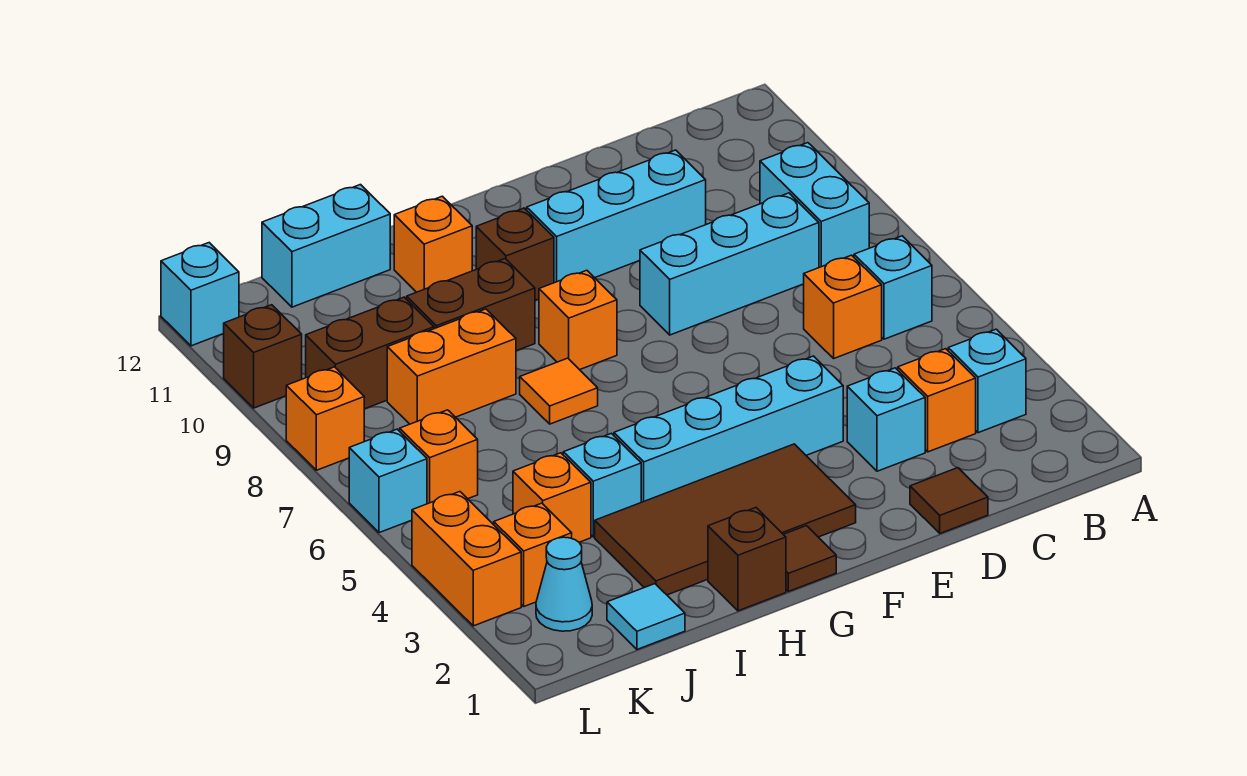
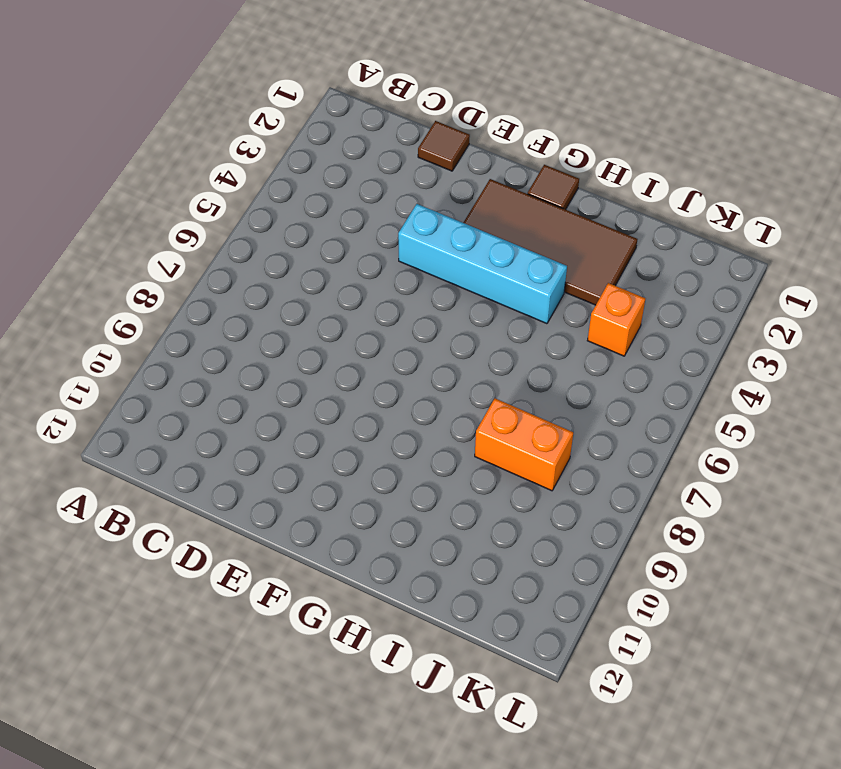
none -> cyan brick B3 level 1
none -> cyan brick B6 level 1
none -> cyan brick B8:B9 level 1
none -> orange brick C3 level 1

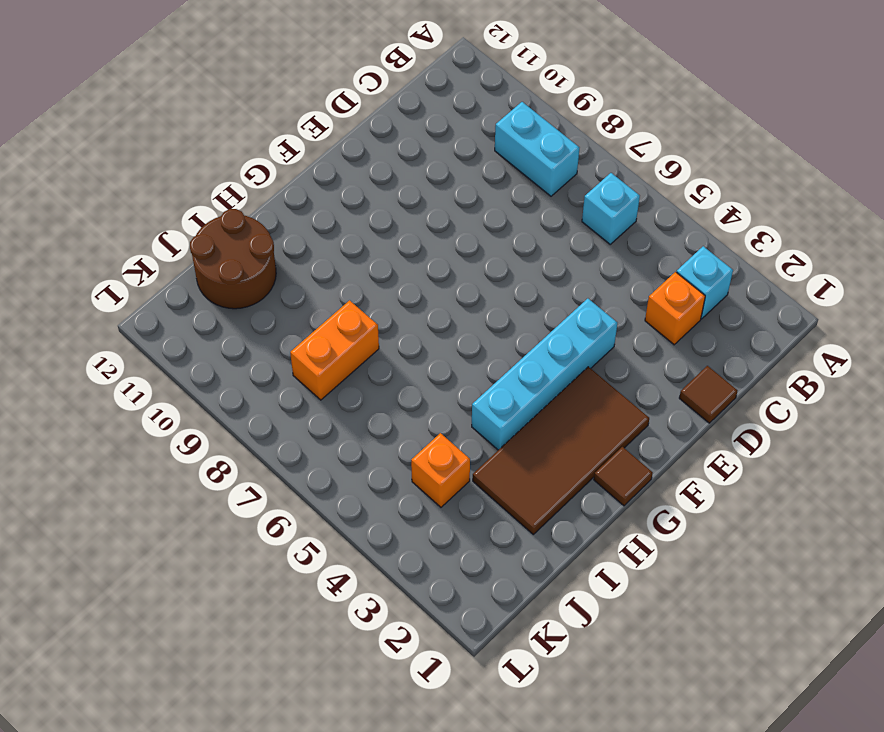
brown round brick I11:J12 level 1 -> cyan brick I12:J12 level 1
none -> orange brick C6 level 1
none -> cyan brick C8:E8 level 1
none -> cyan brick D3 level 1
none -> cyan brick D10:F10 level 1

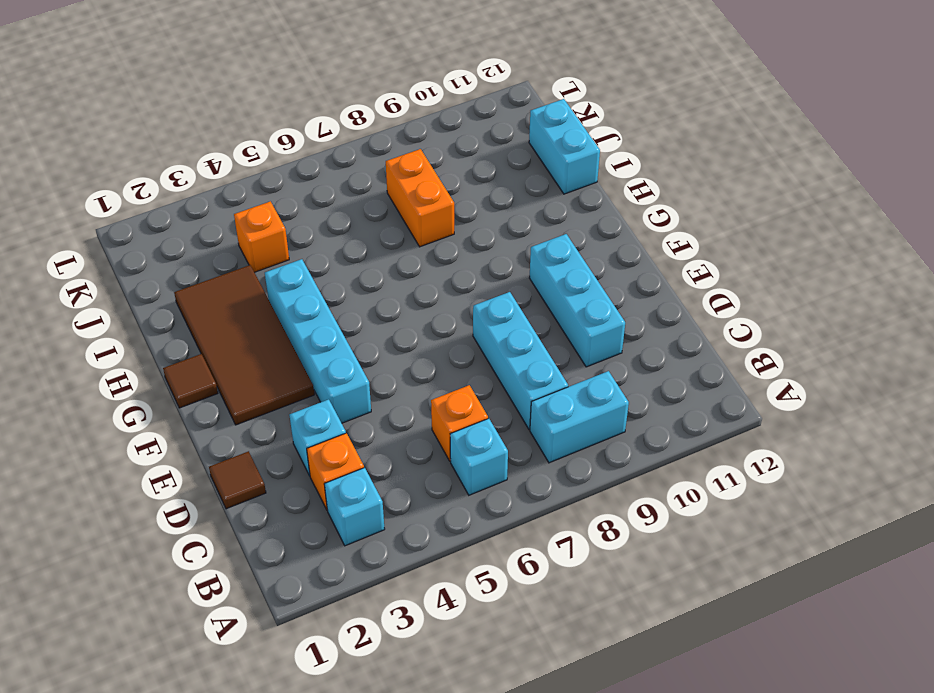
none -> orange brick G8 level 1
none -> brown brick G10 level 1
none -> brown brick H1 level 1
none -> orange tile H7 level 1

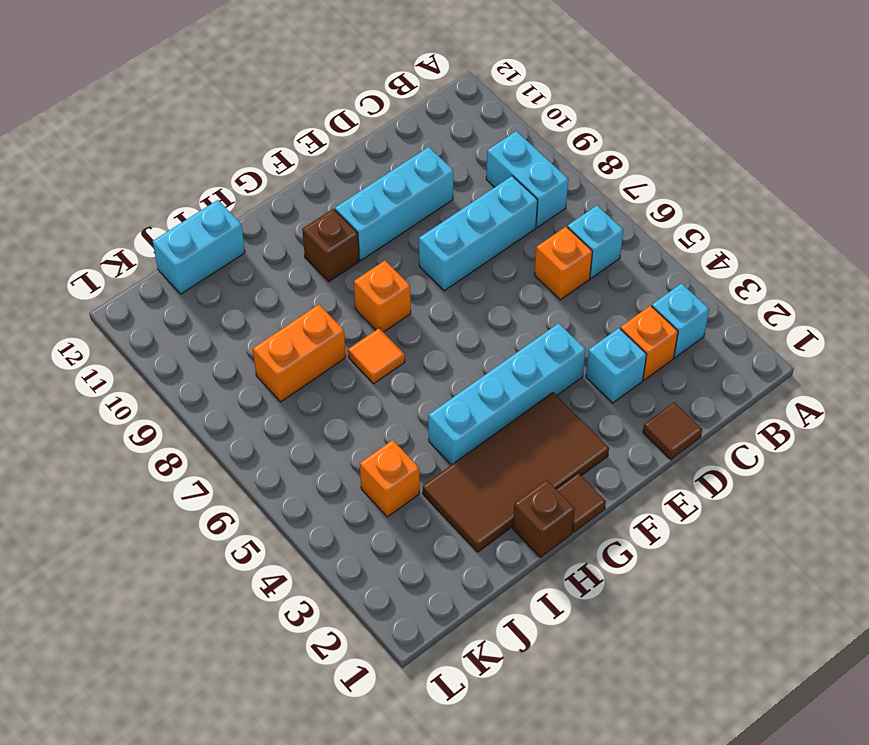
none -> brown brick H9:I9 level 1
none -> orange brick H11 level 1
none -> cyan brick I4 level 1
none -> cyan tile J1 level 1

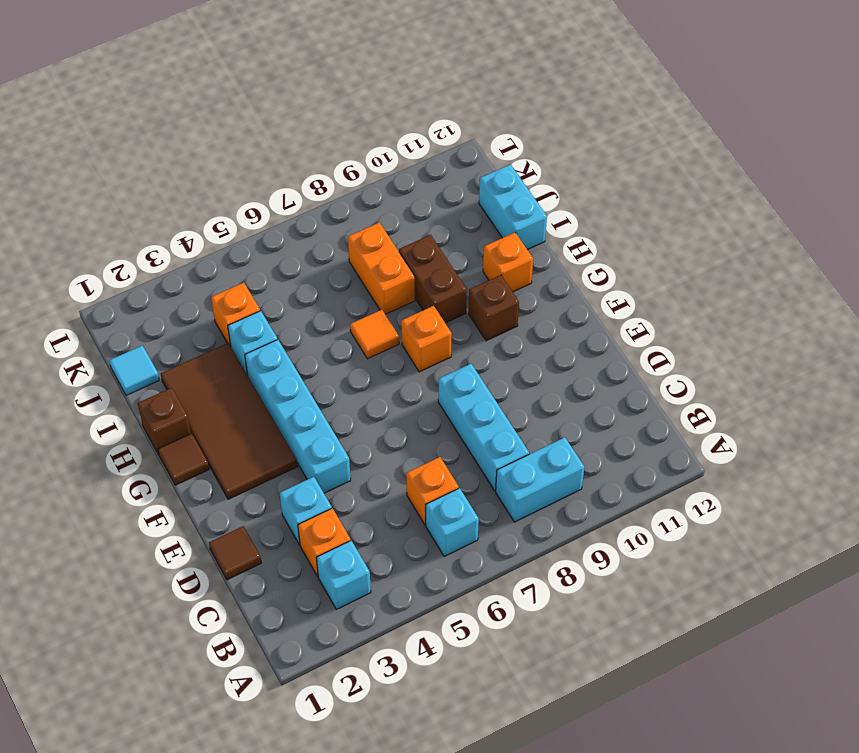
none -> cyan brick D10:F10 level 1
none -> brown brick J9:K9 level 1
none -> cyan cone K2 level 1
none -> orange brick K3 level 1

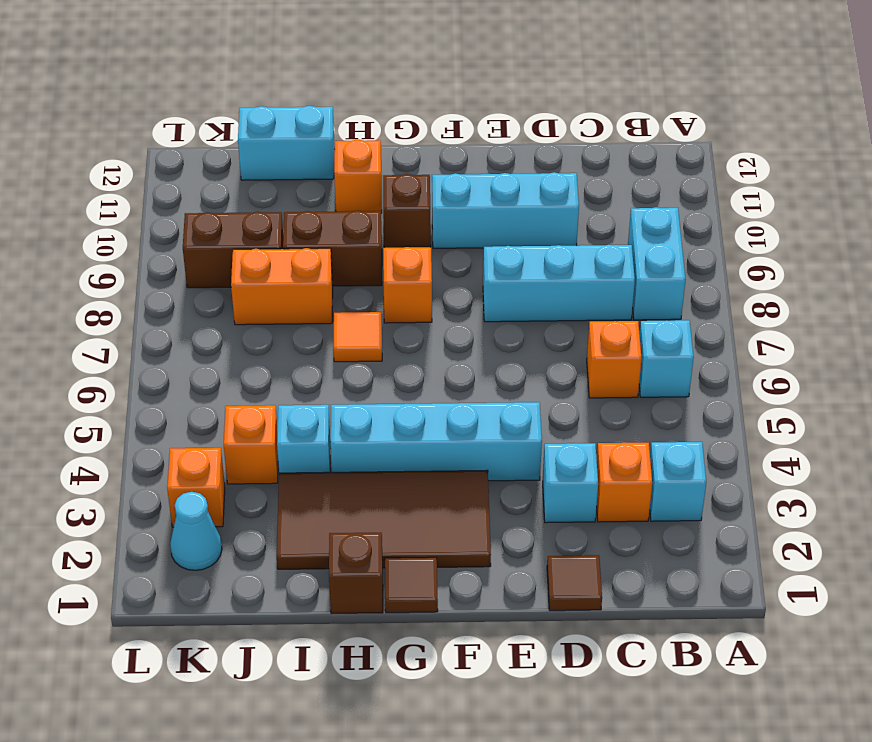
none -> cyan tile J1 level 1
none -> orange brick K6 level 1
none -> orange brick L3:L4 level 1
none -> cyan brick L6 level 1

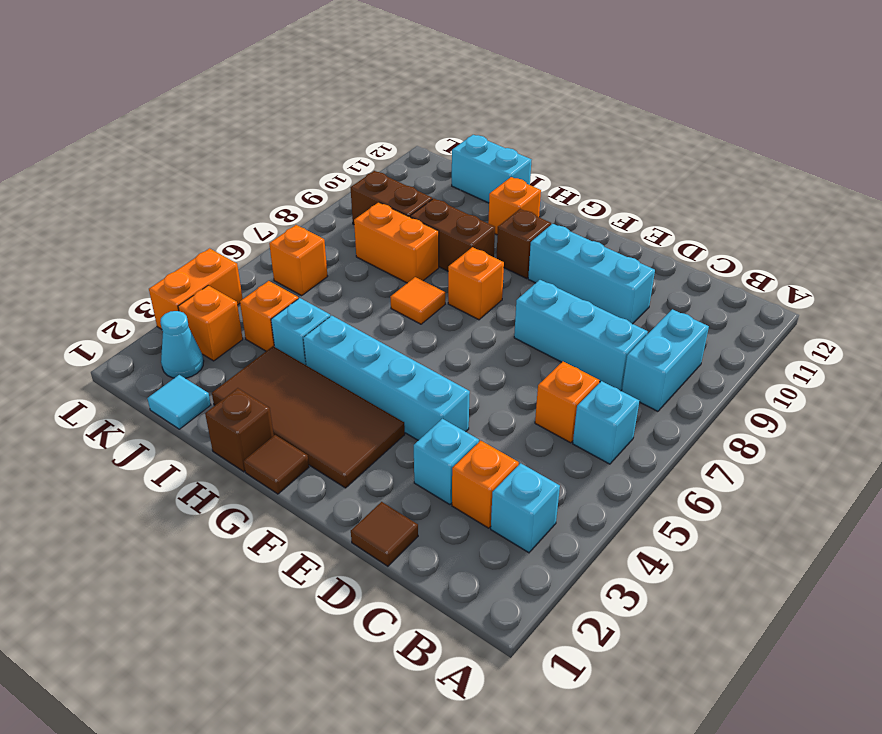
none -> cyan brick L6 level 1
none -> orange brick L8 level 1
none -> brown brick L10 level 1
none -> cyan brick L12 level 1

